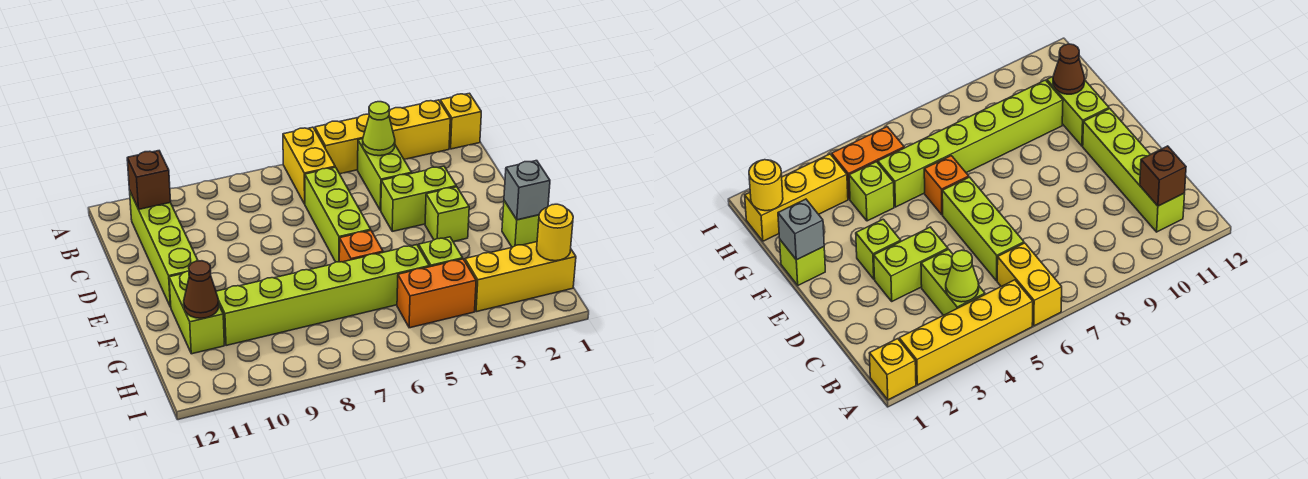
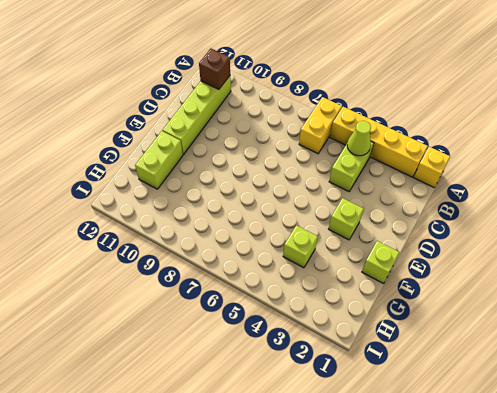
none -> lime brick C6:E6 level 1
none -> lime brick D3:D4 level 1
none -> orange brick F6 level 1

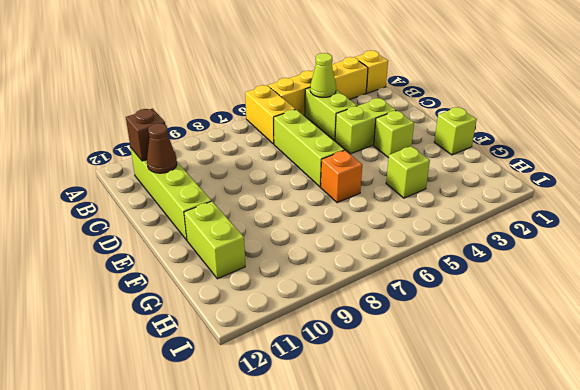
brown cone C11 level 2 -> brown cone G11 level 2
none -> lime brick G5:G10 level 1
none -> yellow brick H1:H3 level 1
none -> orange brick H4:H5 level 1

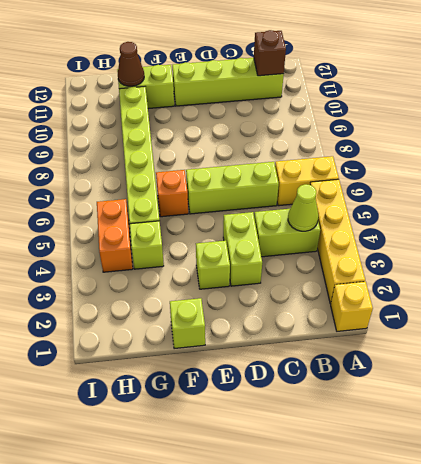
none -> yellow brick H1:H3 level 1
none -> grey brick F1 level 2
none -> yellow round brick H1 level 2

